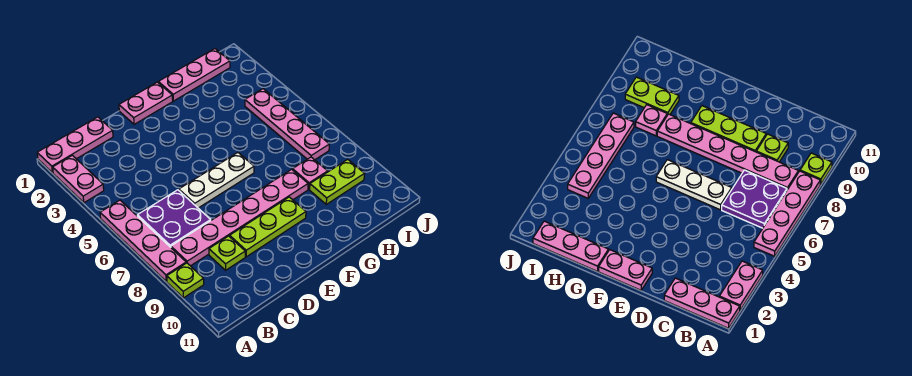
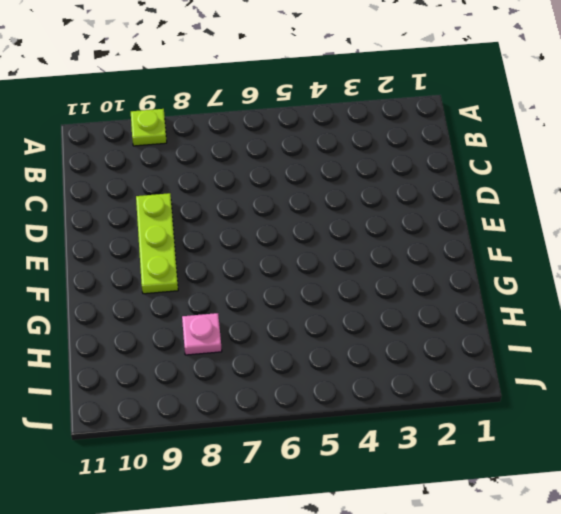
none -> pink plate A1:C1 level 1
none -> pink plate A2:A3 level 1
none -> pink plate A5:A8 level 1

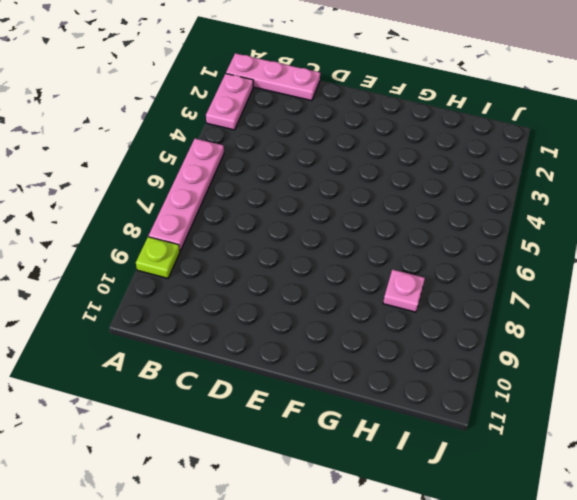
none -> purple plate B6:C7 level 1
none -> pink plate B8:G8 level 1
none -> lime plate C9 level 1

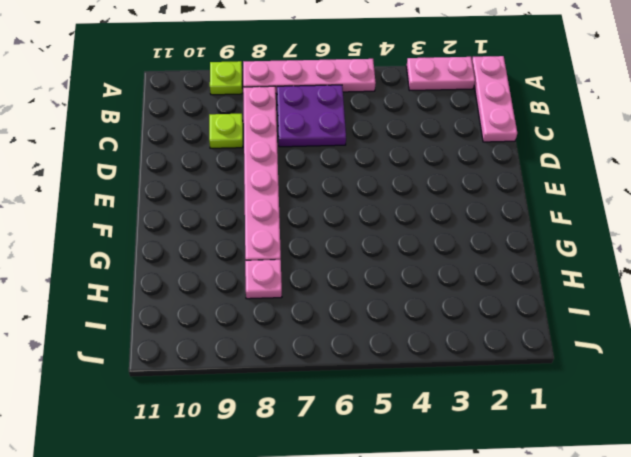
none -> white plate D6:F6 level 1
none -> lime plate D9:F9 level 1
none -> pink plate E1:F1 level 1

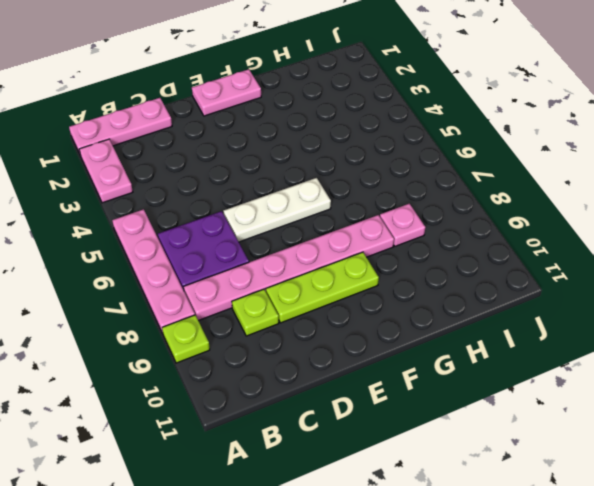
none -> pink plate G1:I1 level 1
none -> lime plate H9:I9 level 1
none -> pink plate I4:I7 level 1

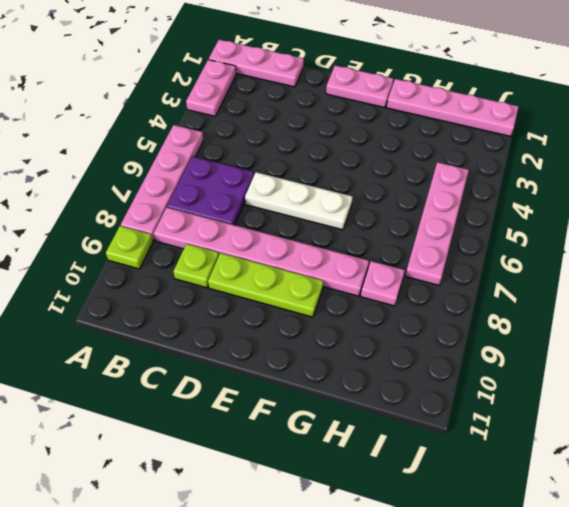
pink plate G1:J1 level 1 -> pink plate G1:I1 level 1
none -> lime plate H9:I9 level 1

